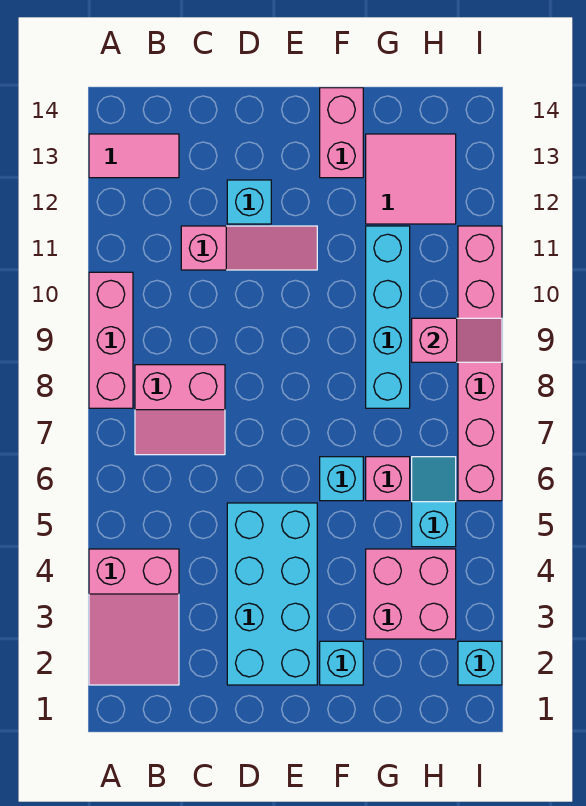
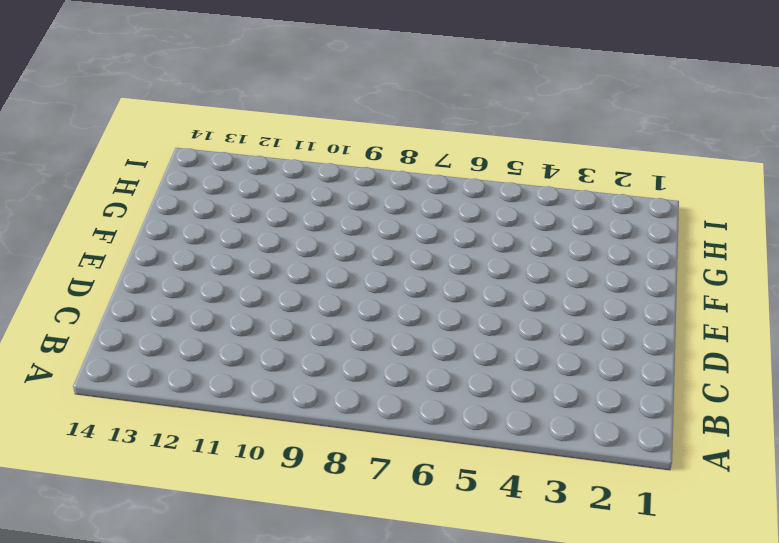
none -> pink slope A2:B4 level 1 top 4
none -> pink brick A8:A10 level 1
none -> pink tile A13:B13 level 1

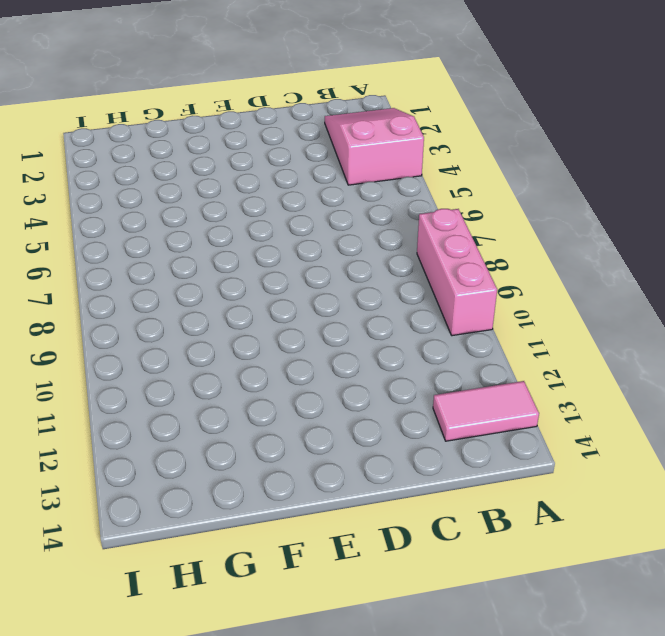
none -> pink slope B7:C8 level 1 top 8
none -> pink slope C11:E11 level 1 top C
none -> cyan brick D2:E5 level 1

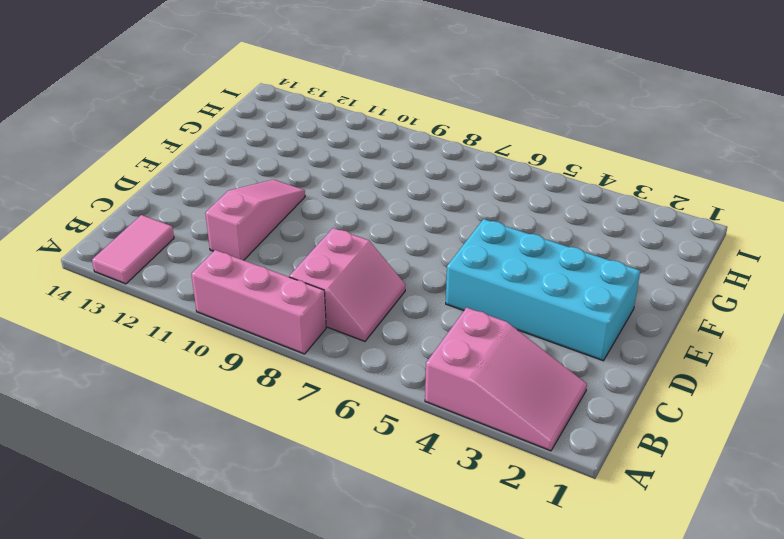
none -> cyan brick D12 level 1
none -> cyan brick F2 level 1
none -> cyan brick F6 level 1

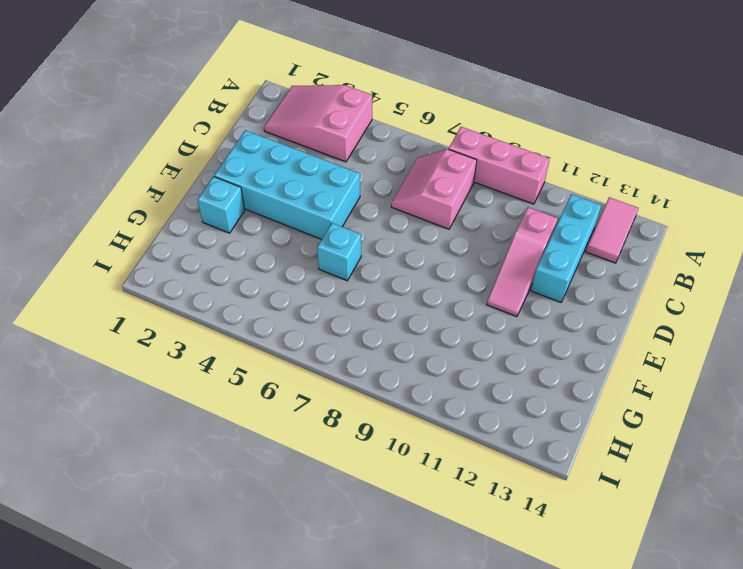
cyan brick B12:D12 level 1 -> cyan brick D12 level 1
none -> pink brick F13:F14 level 1
none -> pink brick G3:H4 level 1
none -> pink brick G6 level 1

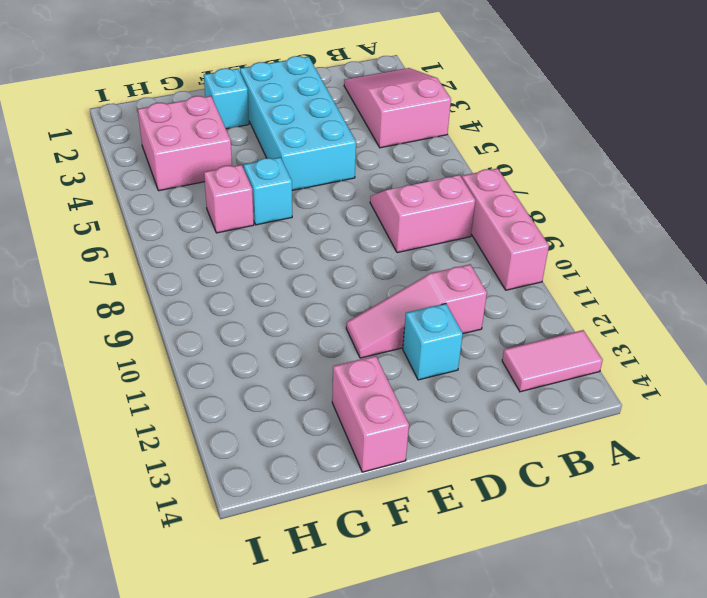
none -> cyan brick G8:G11 level 1
none -> pink tile G12:H13 level 1
none -> cyan slope H5:H6 level 1 top 5

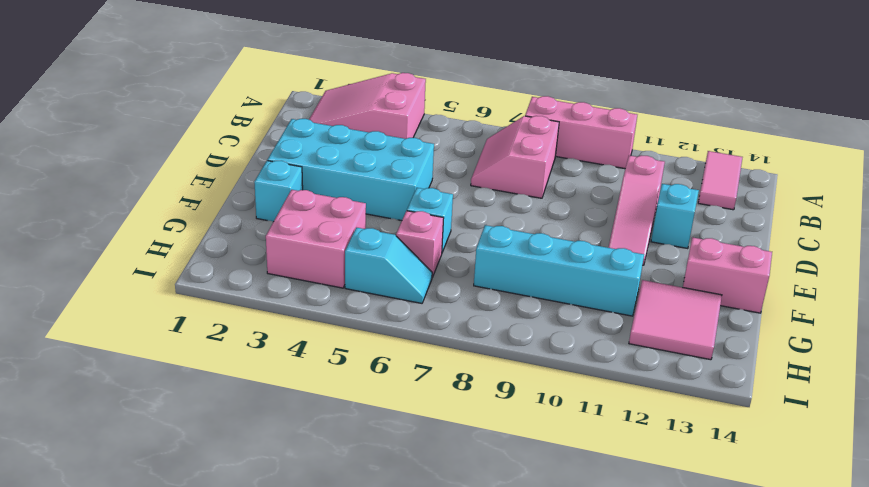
none -> cyan brick I2 level 1
none -> pink brick I6:I11 level 1
none -> pink slope H9:I9 level 2 top H

